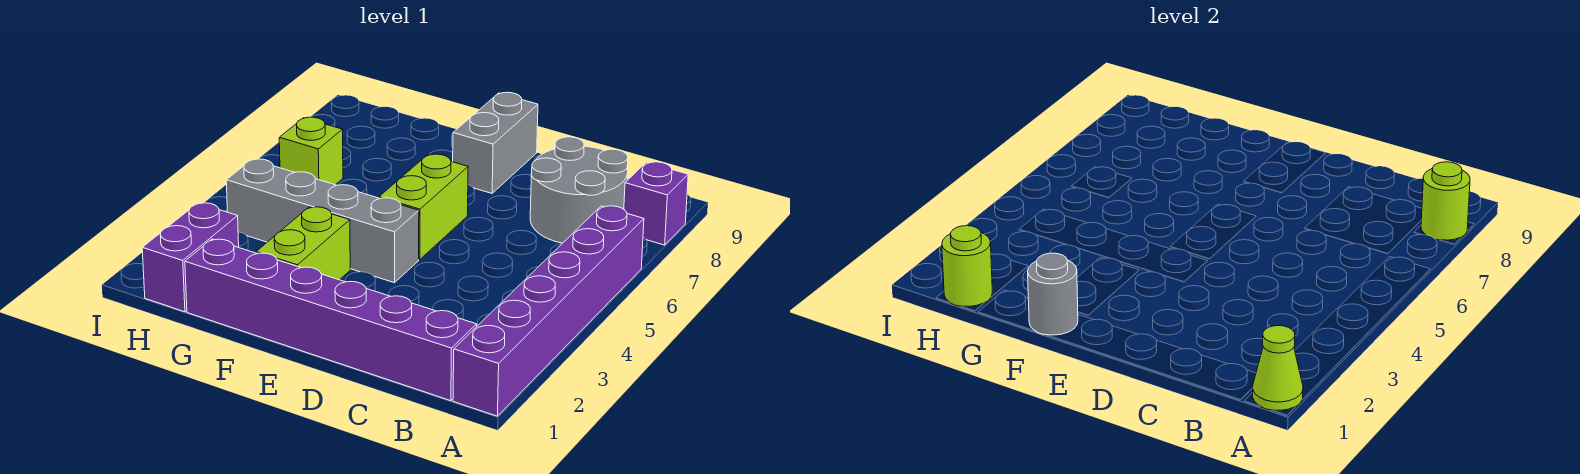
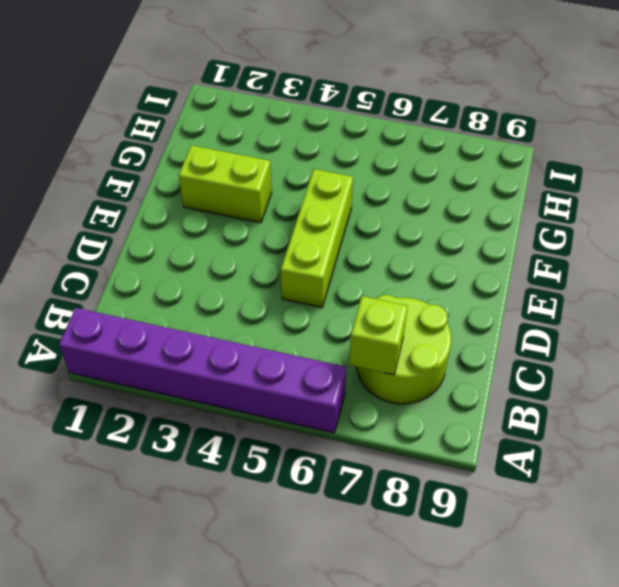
lime round brick B7:C8 level 1 -> grey round brick B7:C8 level 1
lime brick B7 level 2 -> lime brick H6 level 1
lime brick D5:F5 level 1 -> lime brick E5:E6 level 1
none -> purple brick A8 level 1
none -> purple brick B1:G1 level 1
none -> grey brick E4:H4 level 1

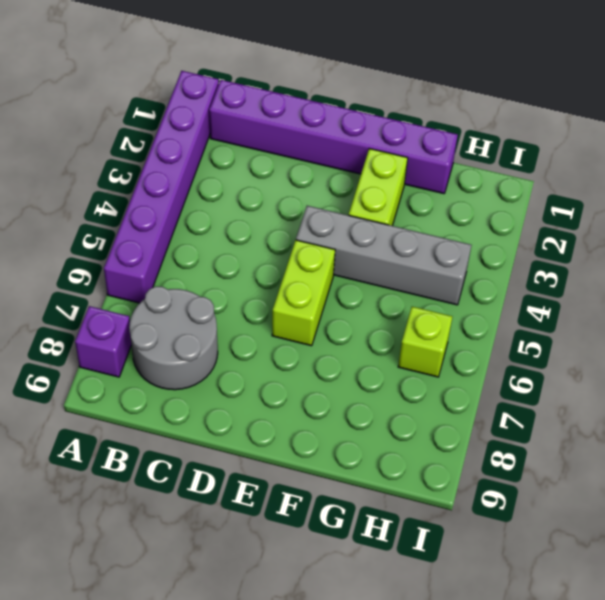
none -> grey brick E8:E9 level 1
none -> purple brick H1:H2 level 1
none -> lime cone A1 level 2

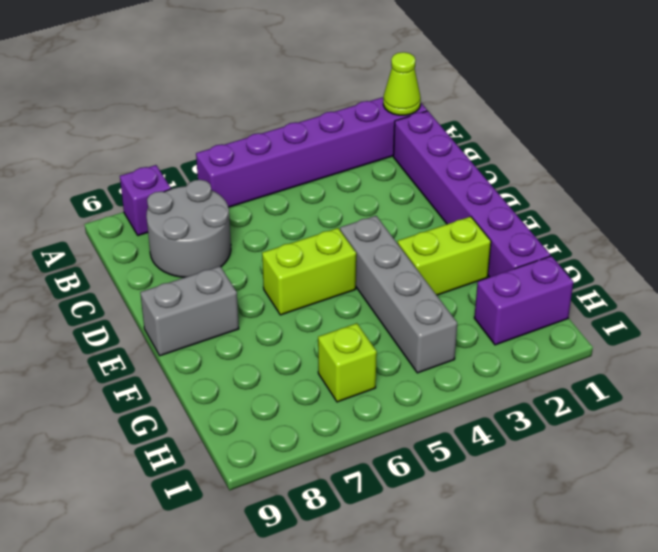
none -> lime round brick A8 level 2
none -> grey round brick F1 level 2
none -> lime round brick H1 level 2

